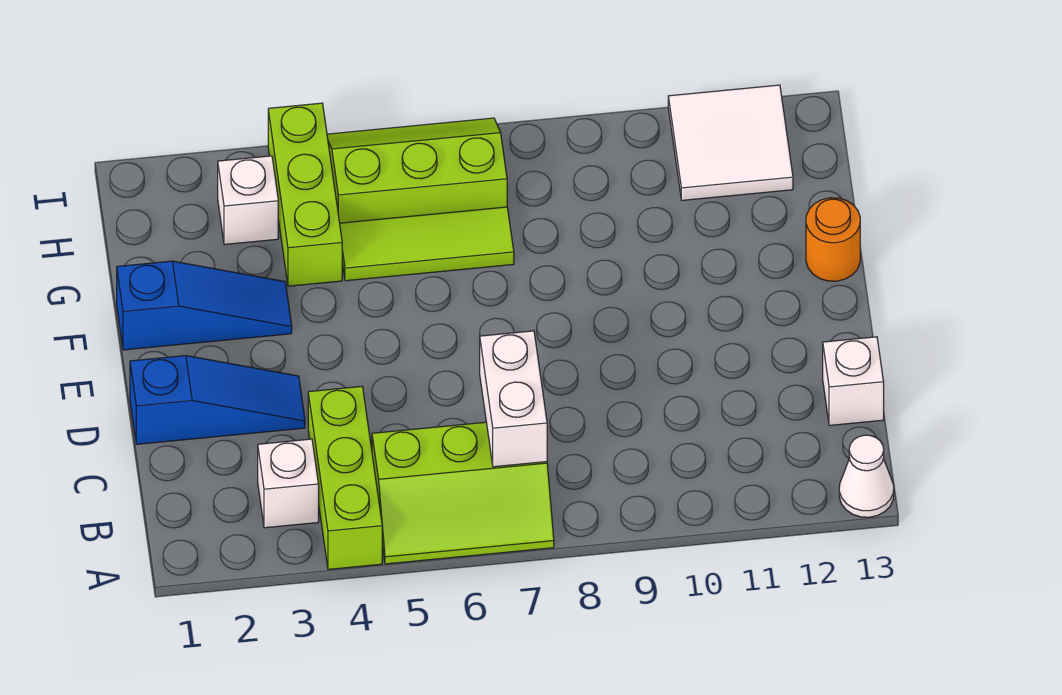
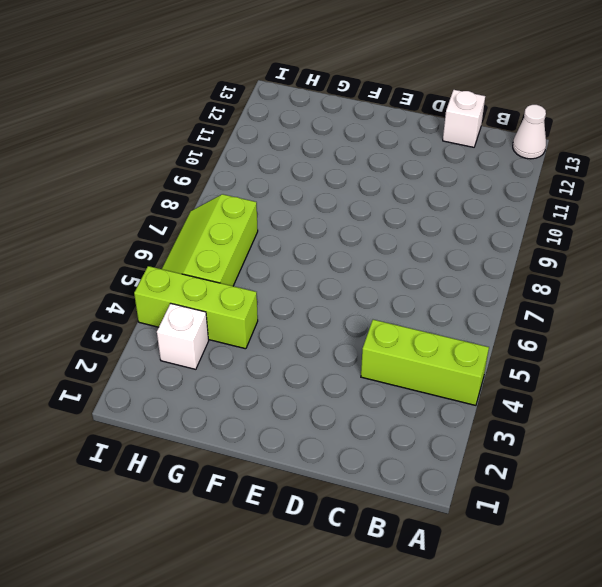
none -> lime slope A5:B7 level 1 top B
none -> white brick B3 level 1
none -> blue slope D1:D3 level 1 top 1

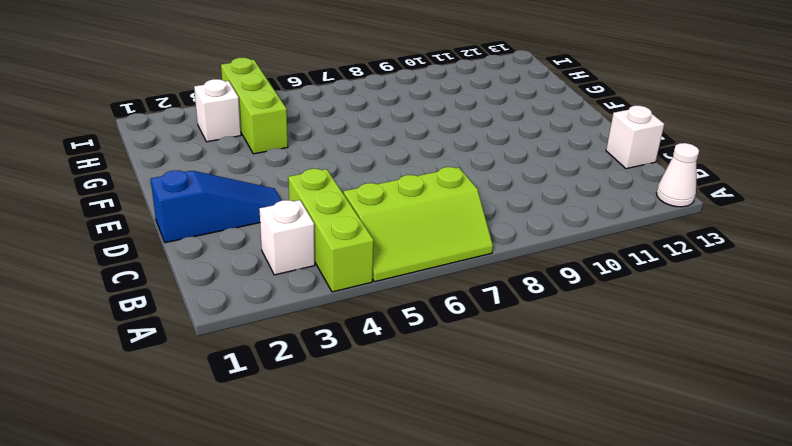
none -> blue slope F1:F3 level 1 top 1
none -> orange round brick F13 level 1
none -> lime tile G5:G7 level 1

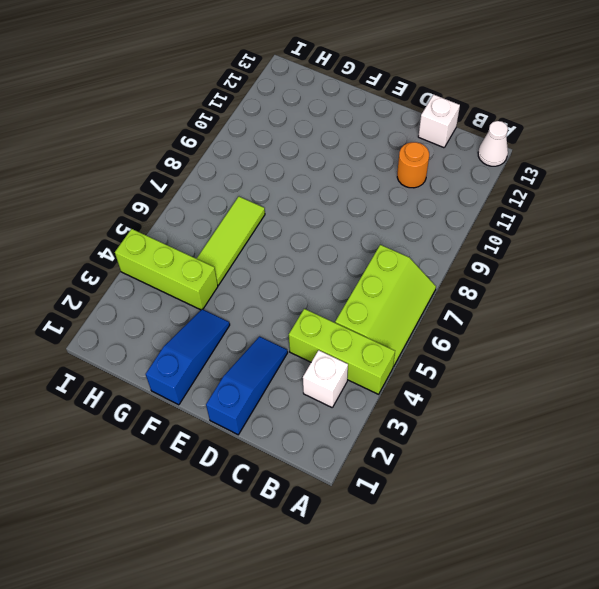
orange round brick C11 level 1 -> orange round brick F13 level 1
none -> white brick H3 level 1
none -> lime slope H5:I7 level 1 top H
none -> white tile H11:I12 level 1

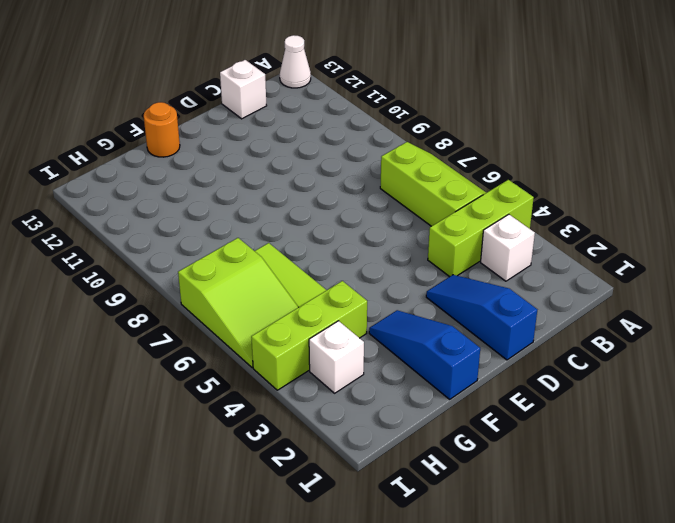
lime slope H5:I7 level 1 top 7 -> lime slope H5:I7 level 1 top H
none -> white tile H11:I12 level 1
none -> white brick B7:C7 level 2

